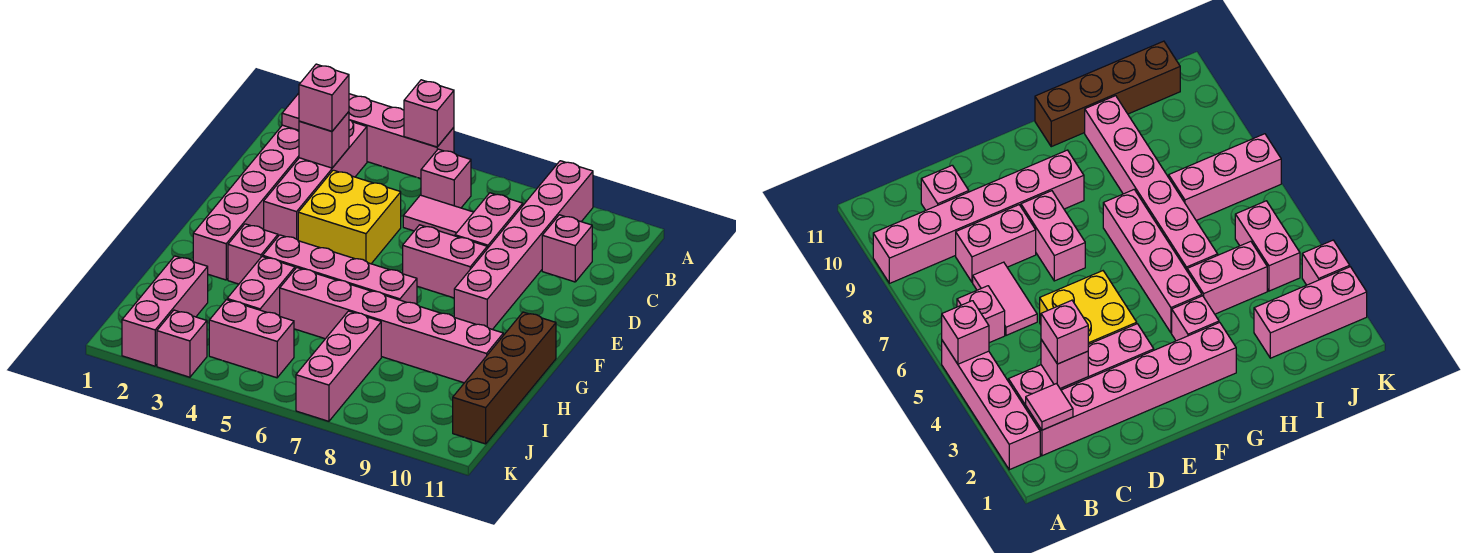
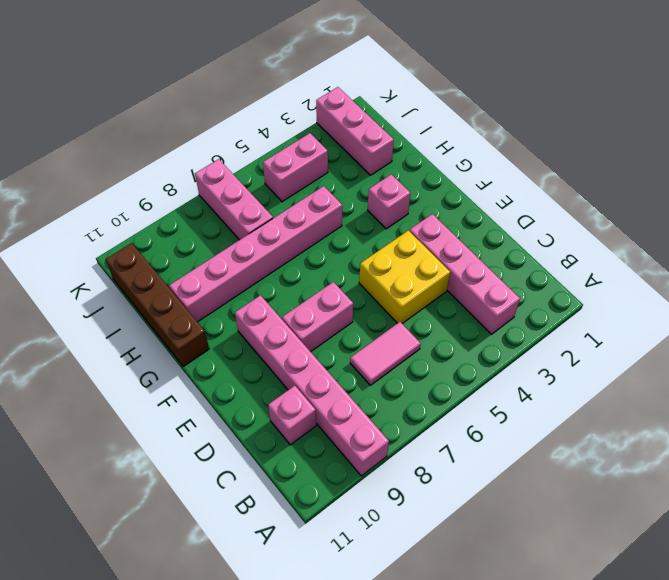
none -> pink brick A2:A5 level 1
none -> pink brick B2:G2 level 1
none -> pink brick B6 level 1

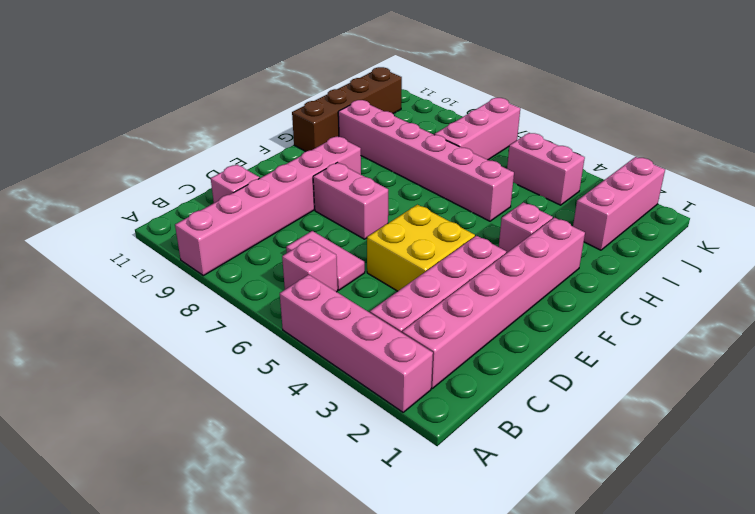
none -> pink brick C8:D8 level 1
none -> pink brick G4:G7 level 1
none -> pink brick H4:I4 level 1

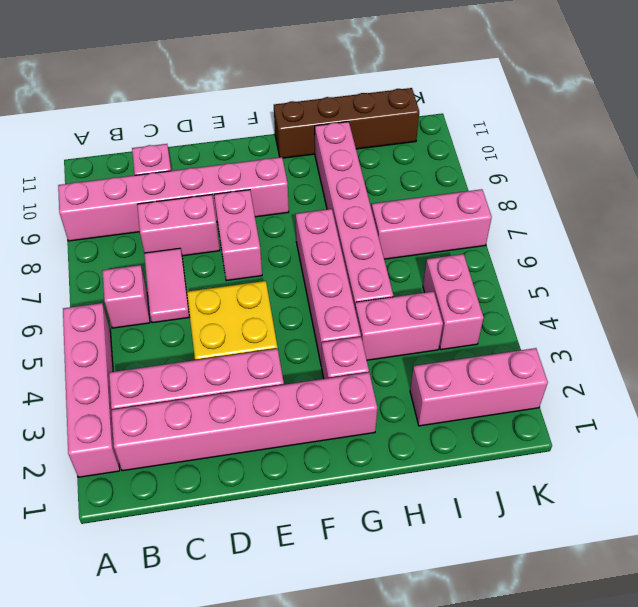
none -> pink brick K3 level 1
none -> pink brick A5 level 2
none -> pink tile B2 level 2

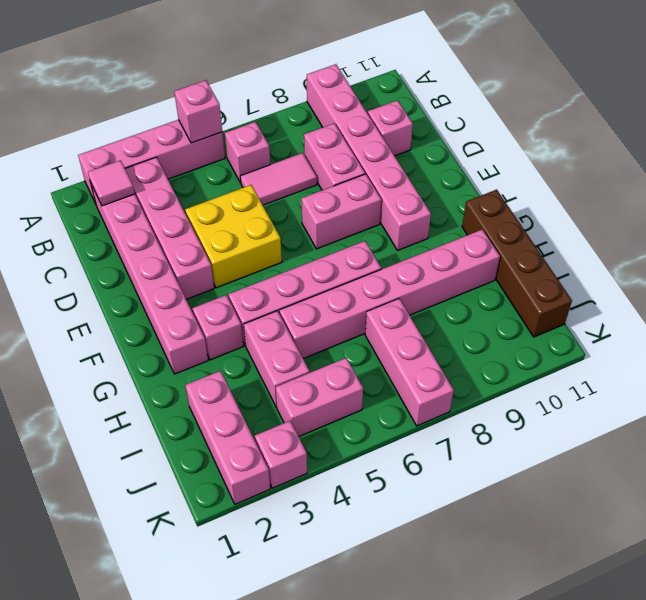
none -> pink brick C3 level 2
none -> pink brick C3 level 3

